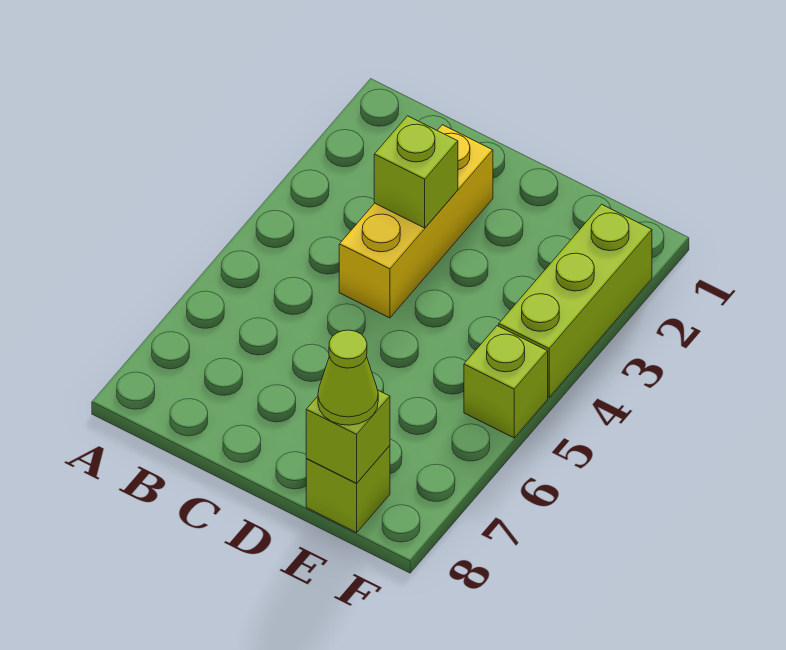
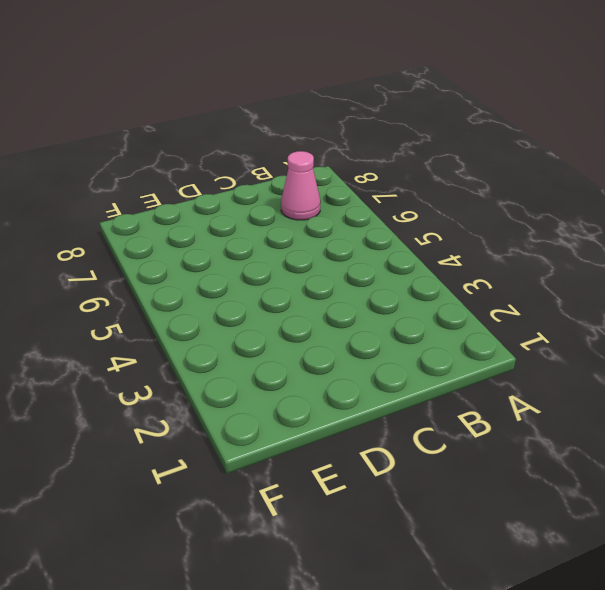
pink cone B7 level 1 -> none
none -> yellow brick C2:C4 level 1
none -> lime brick E8 level 1

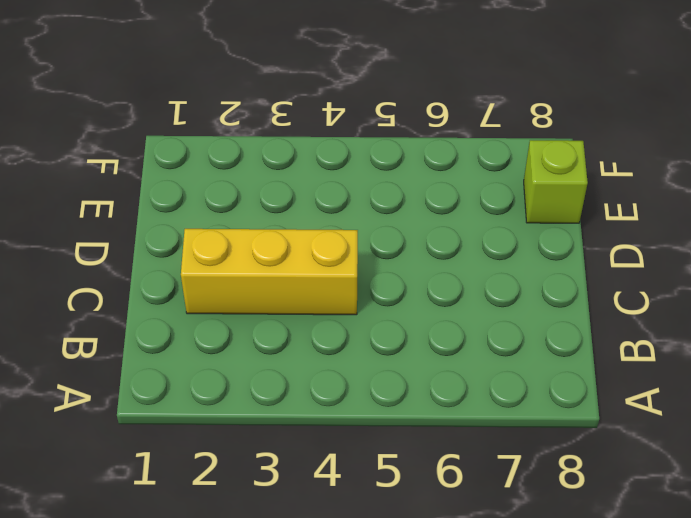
none -> lime brick F2:F4 level 1
none -> lime brick F5 level 1

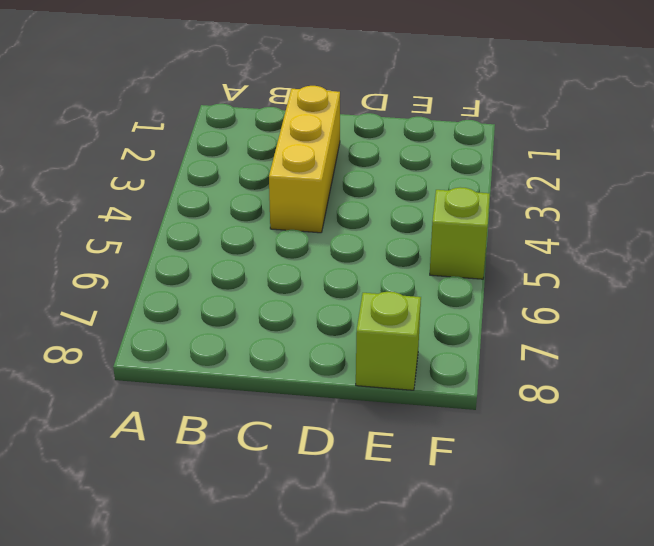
none -> lime brick F2:F4 level 1
none -> lime brick C3 level 2

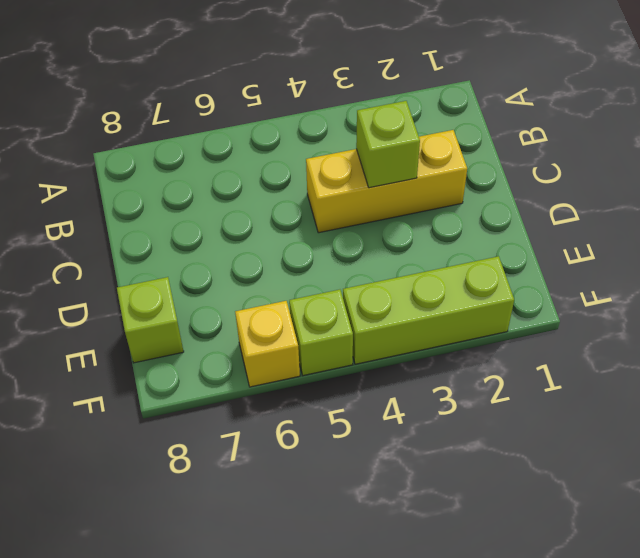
yellow brick F6 level 1 -> none
none -> lime brick E8 level 2
none -> lime cone E8 level 3

